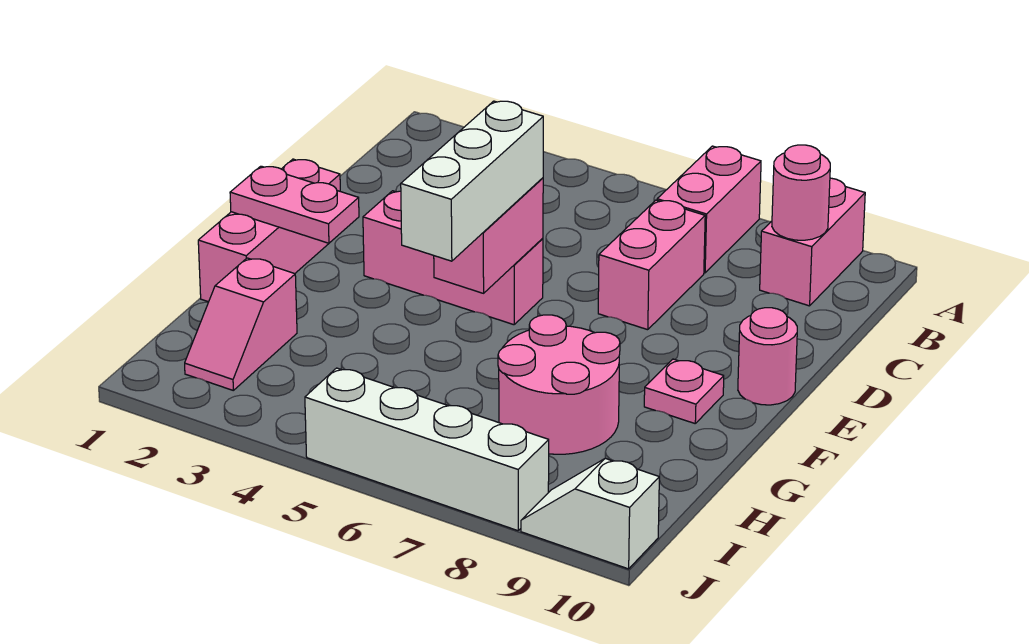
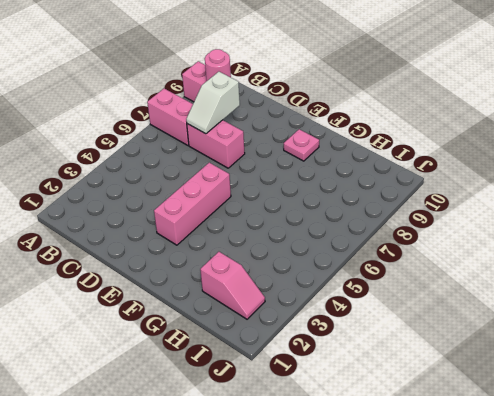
white slope C7:C8 level 2 top 8 -> white slope J9:J10 level 1 top 10
none -> pink brick E1:G1 level 1
none -> pink round brick E10 level 1
none -> pink round brick G7:H8 level 1

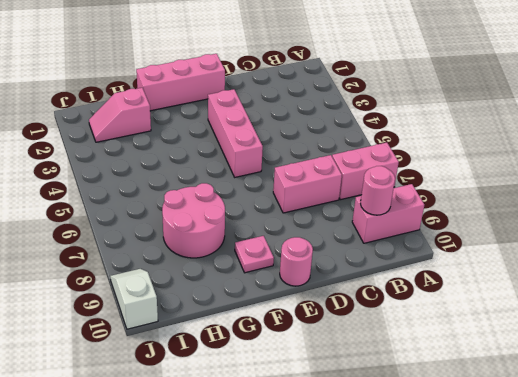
none -> white brick J5:J8 level 1
none -> pink brick E5:F5 level 2
none -> pink plate F1:F2 level 2

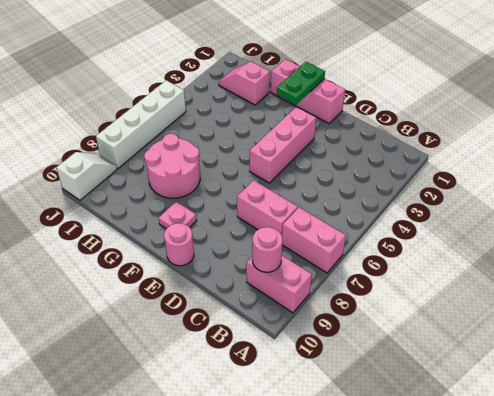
green plate F1:F2 level 2 -> pink plate F1:F2 level 2
none -> pink brick E5:F5 level 2
none -> white brick E5:G5 level 3

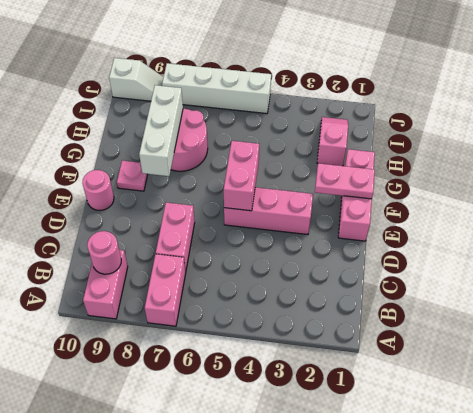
white brick F8:H8 level 2 -> white brick E5:G5 level 3

